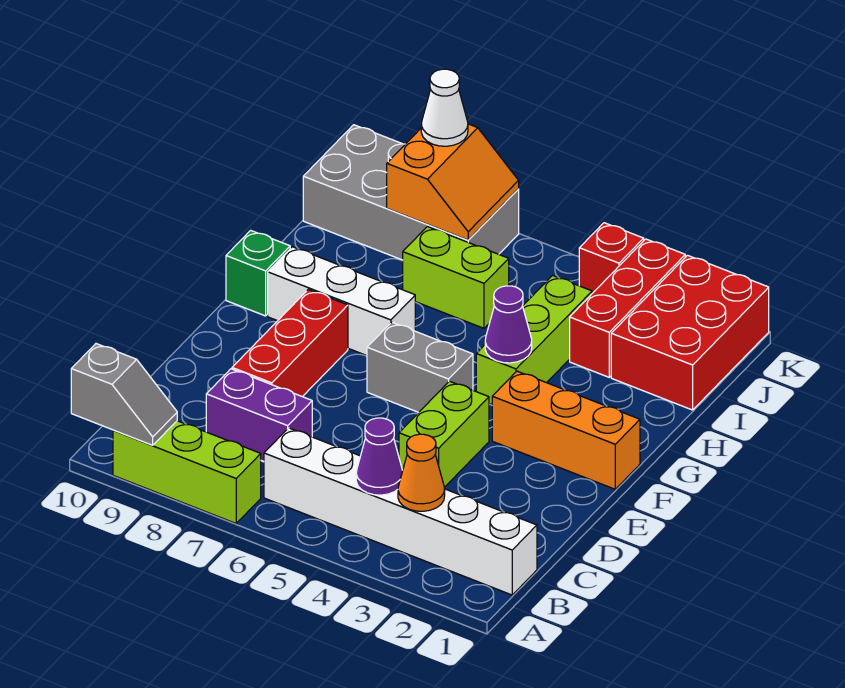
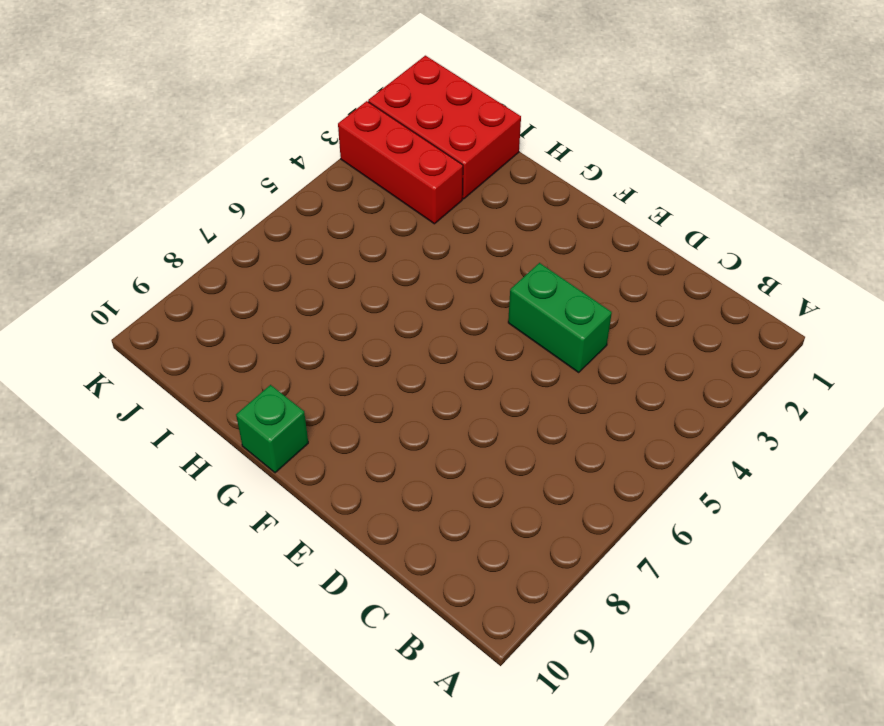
green brick D4:E4 level 1 -> lime brick D4:E4 level 1
none -> lime brick A7:A9 level 1
none -> white brick B1:B6 level 1
none -> purple brick C7:C8 level 1

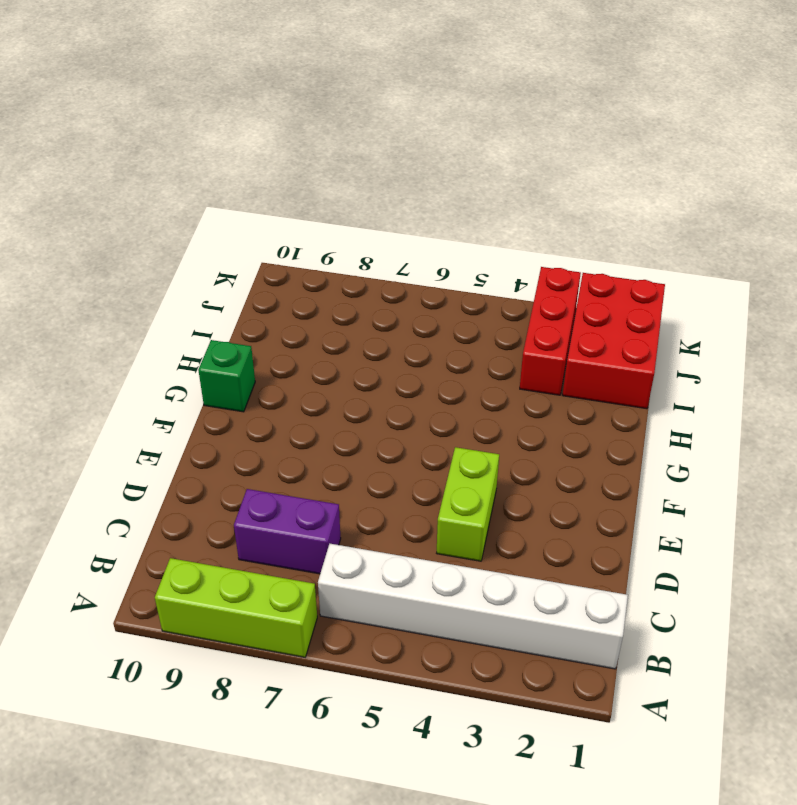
none -> red brick D8:F8 level 1
none -> orange brick F1:F3 level 1
none -> grey brick F5:F6 level 1

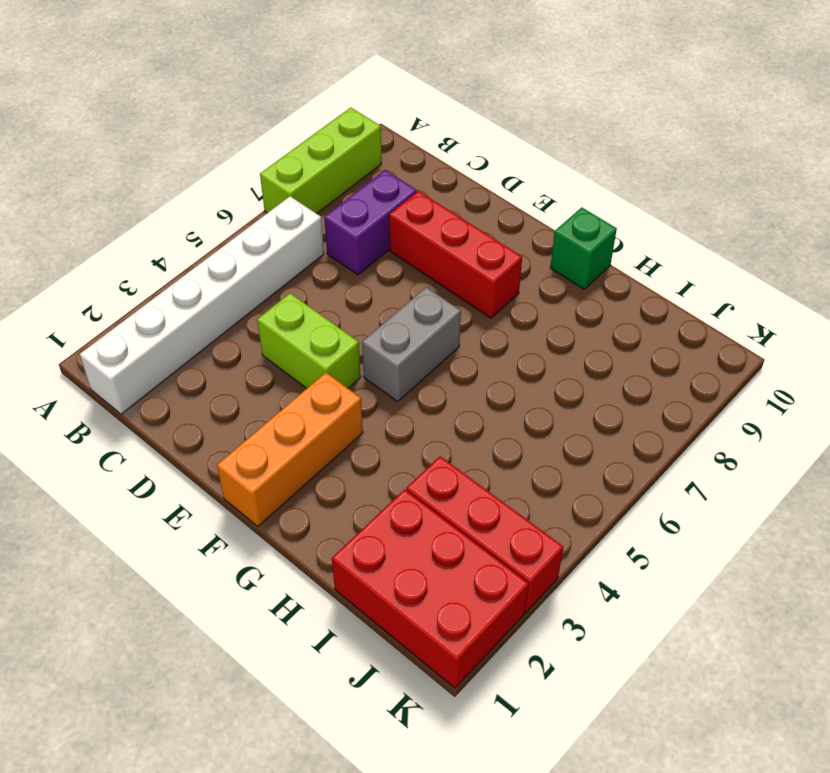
none -> lime brick G4:I4 level 1
none -> white brick G7:G9 level 1
none -> lime brick I6:I7 level 1

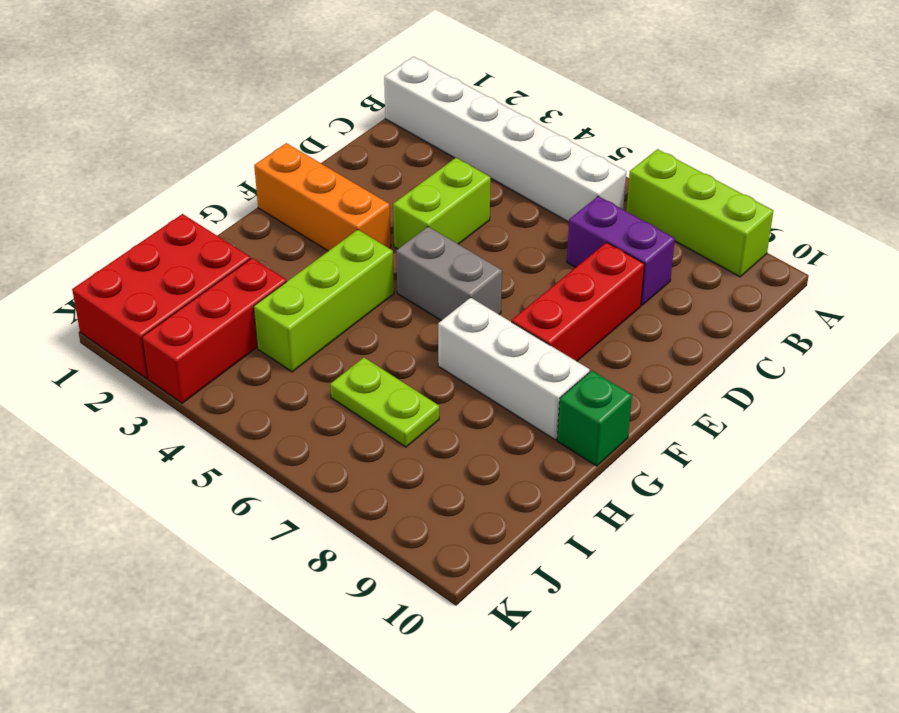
lime plate I6:I7 level 1 -> lime brick I6:I7 level 1
none -> grey brick J7:K10 level 1
none -> red brick K4 level 1
none -> grey slope A9:A10 level 2 top 10

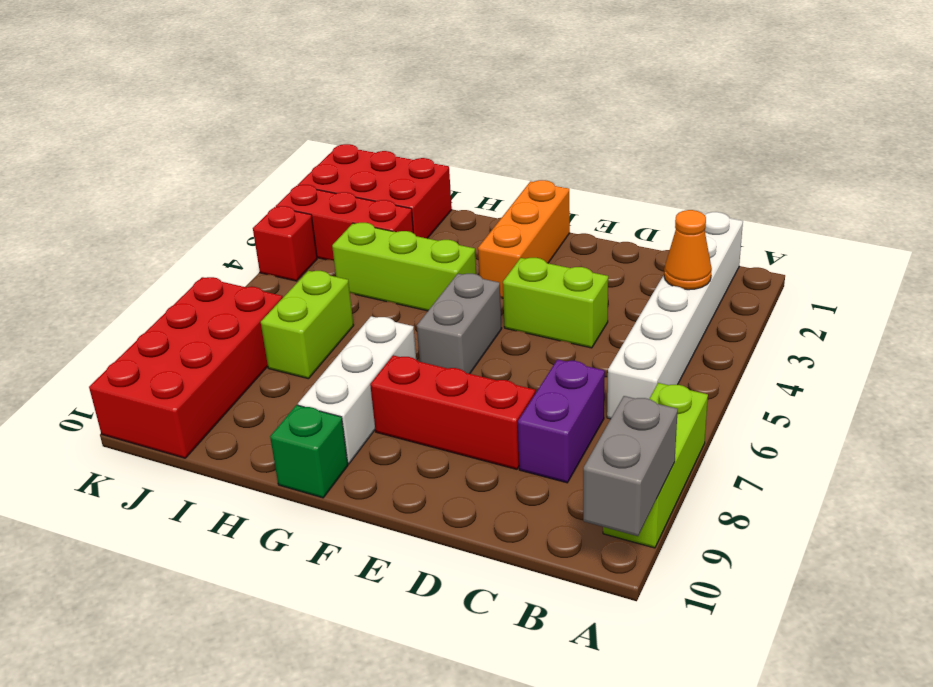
grey brick A9:A10 level 2 -> grey slope A9:A10 level 2 top 10
red brick J7:K10 level 1 -> grey brick J7:K10 level 1
none -> purple cone B4 level 2
none -> purple cone G4 level 2
none -> orange slope J7:K8 level 2 top 8

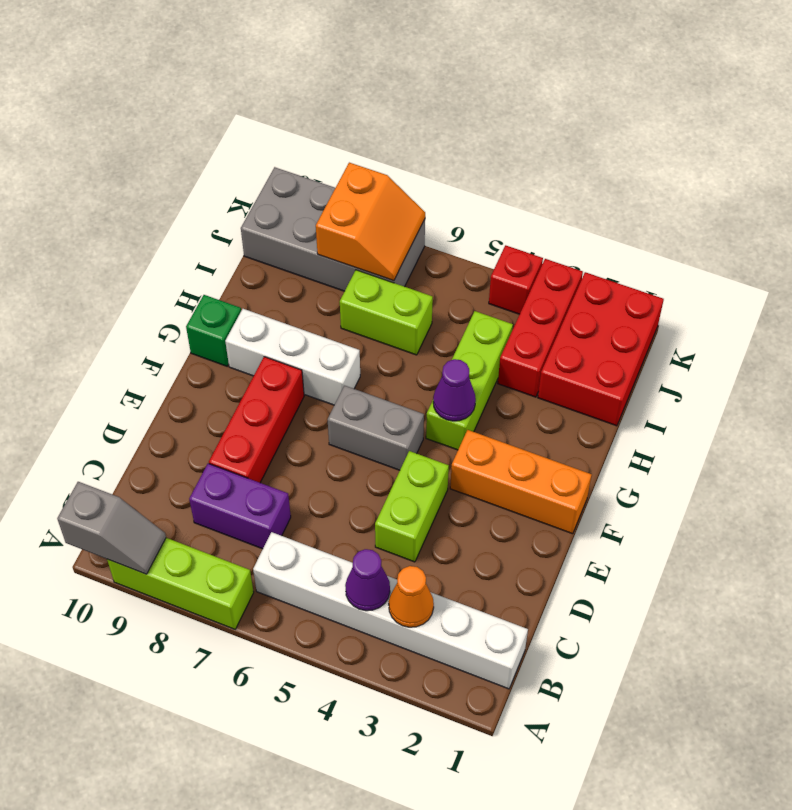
none -> white cone K8 level 3

